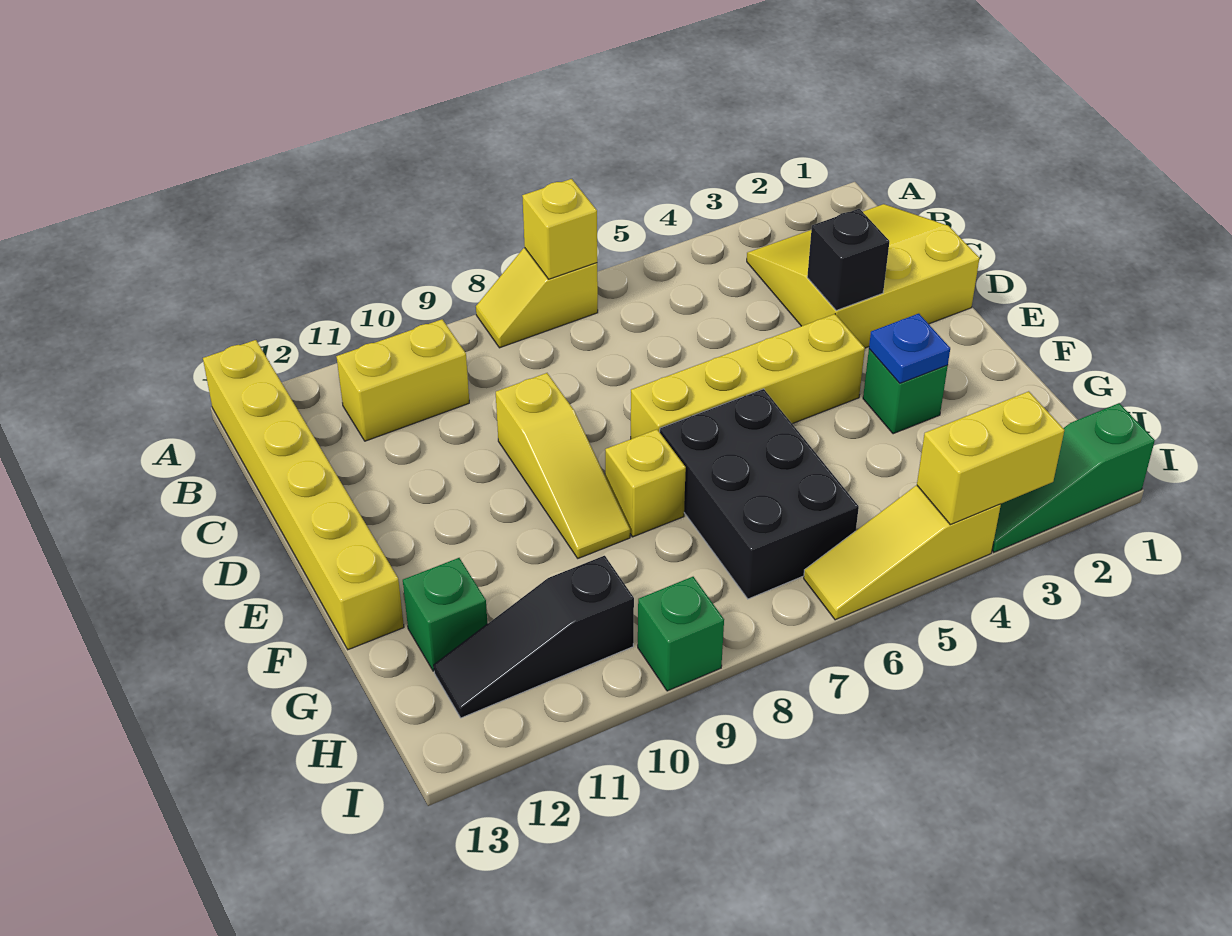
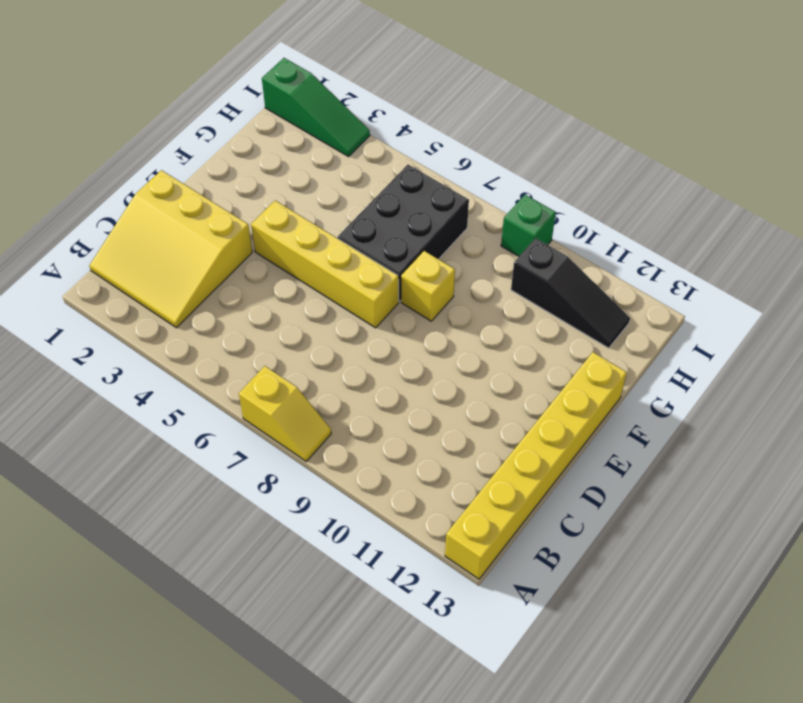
none -> yellow brick B10:B11 level 1
none -> yellow slope D9:F9 level 1 top D
none -> green brick F3 level 1

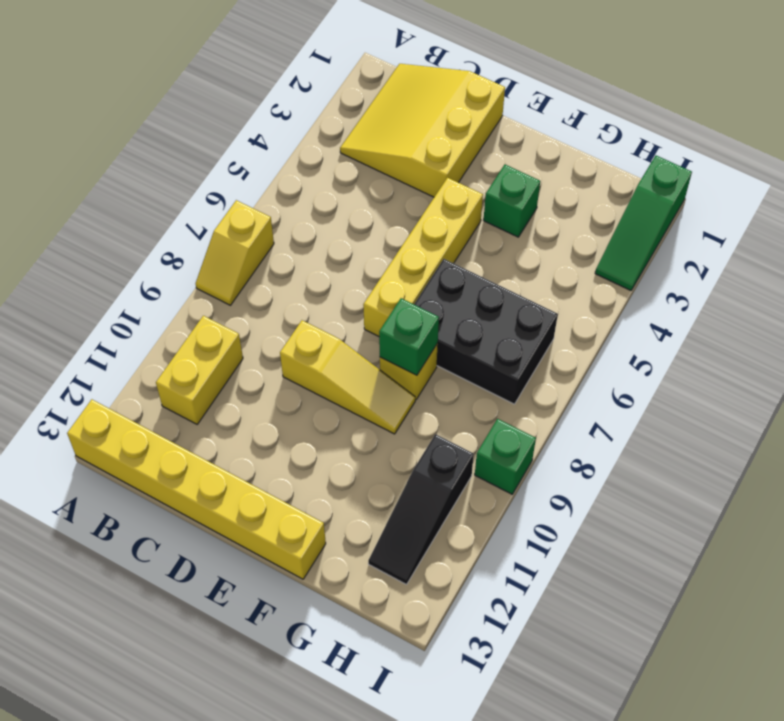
green brick F8 level 2 -> green brick G12 level 1
none -> yellow slope I4:I6 level 1 top 4
none -> yellow brick A7 level 2
none -> black brick D3 level 2

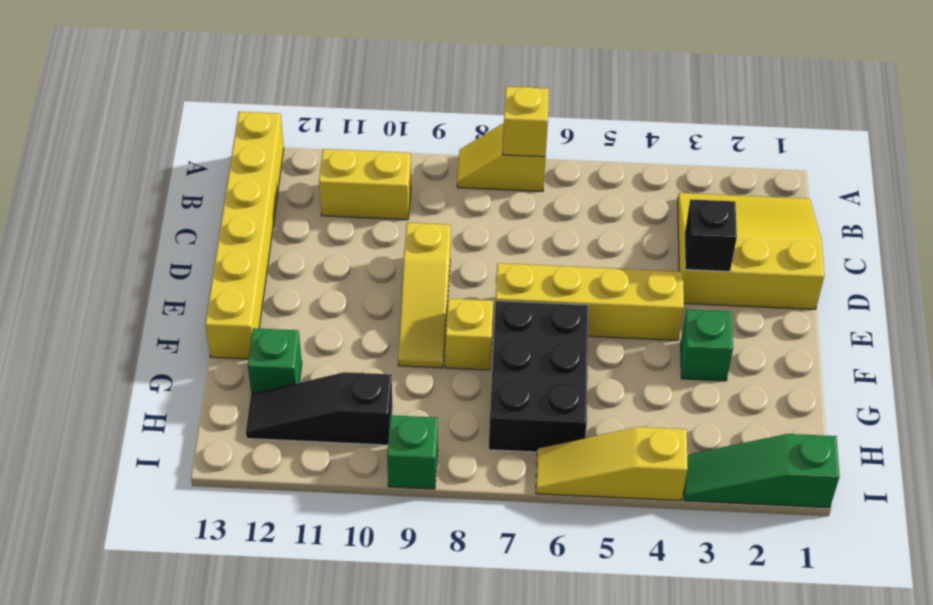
none -> blue plate F3 level 2
none -> yellow brick I3:I4 level 2

